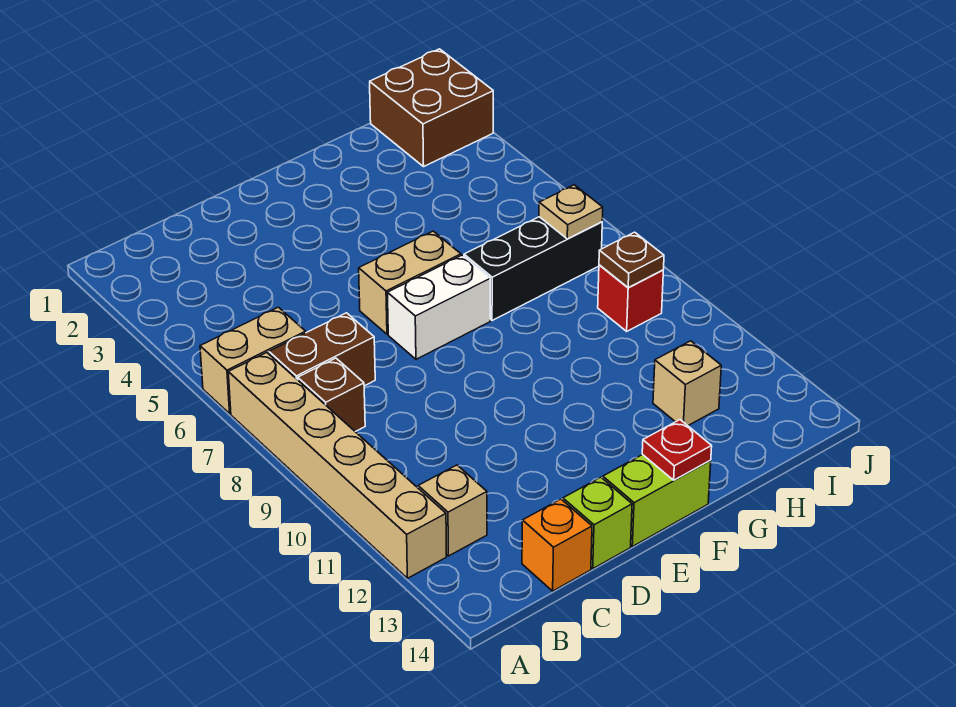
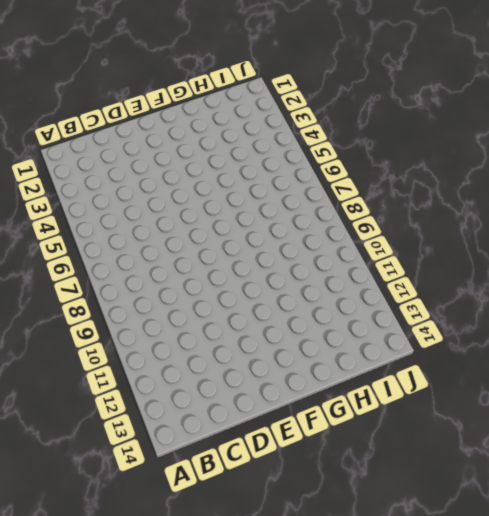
none -> tan brick A6:B6 level 1
none -> tan brick A7:A12 level 1
none -> brown brick B7:C7 level 1

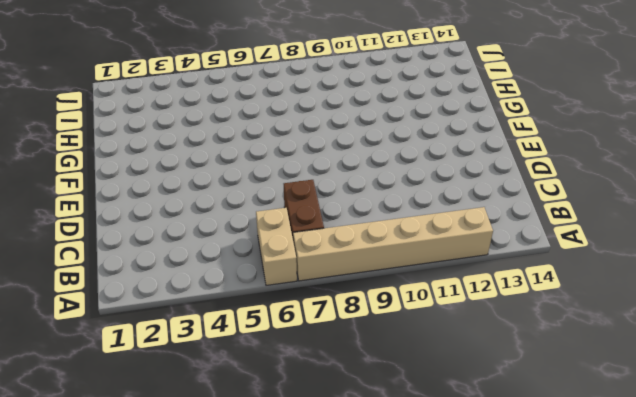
none -> brown brick B8 level 1
none -> tan brick B12 level 1
none -> orange brick C14 level 1

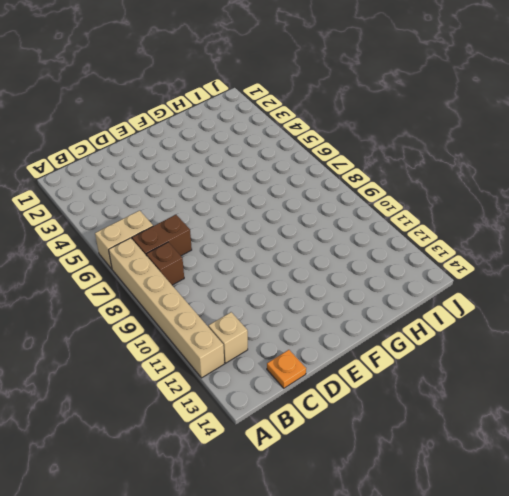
orange plate C14 level 1 -> orange brick C14 level 1
none -> lime brick D14 level 1
none -> tan brick E6:F6 level 1
none -> white brick E7:F7 level 1

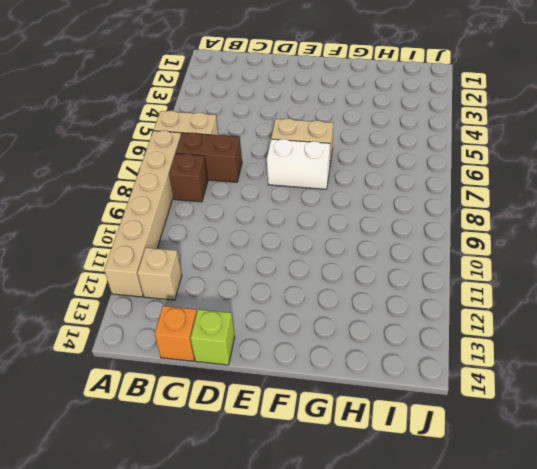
none -> lime brick E14:F14 level 1
none -> black brick G7:I7 level 1
none -> tan brick H12 level 1

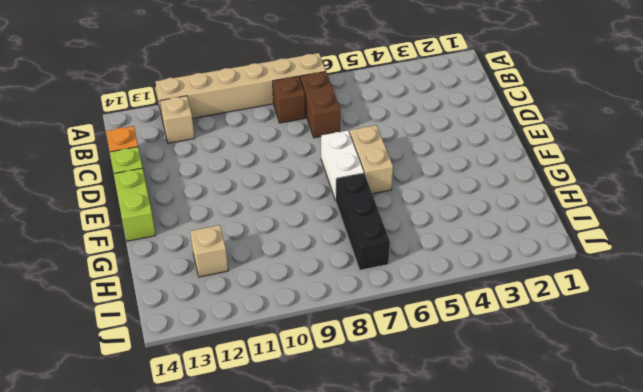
none -> tan brick A6:B6 level 1
none -> brown brick I1:J2 level 1
none -> red brick I9 level 1

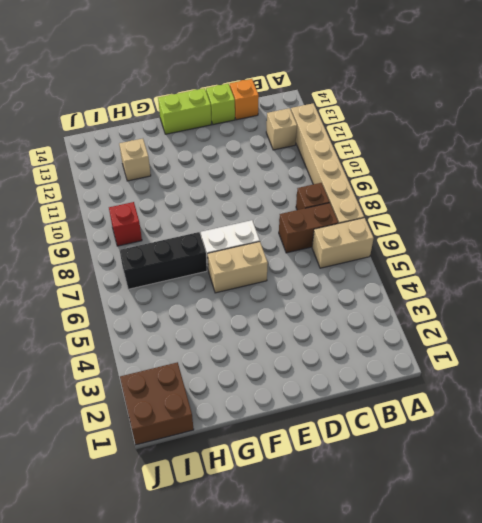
none -> red plate F14 level 2
none -> tan plate I7 level 2
none -> brown plate I9 level 2

